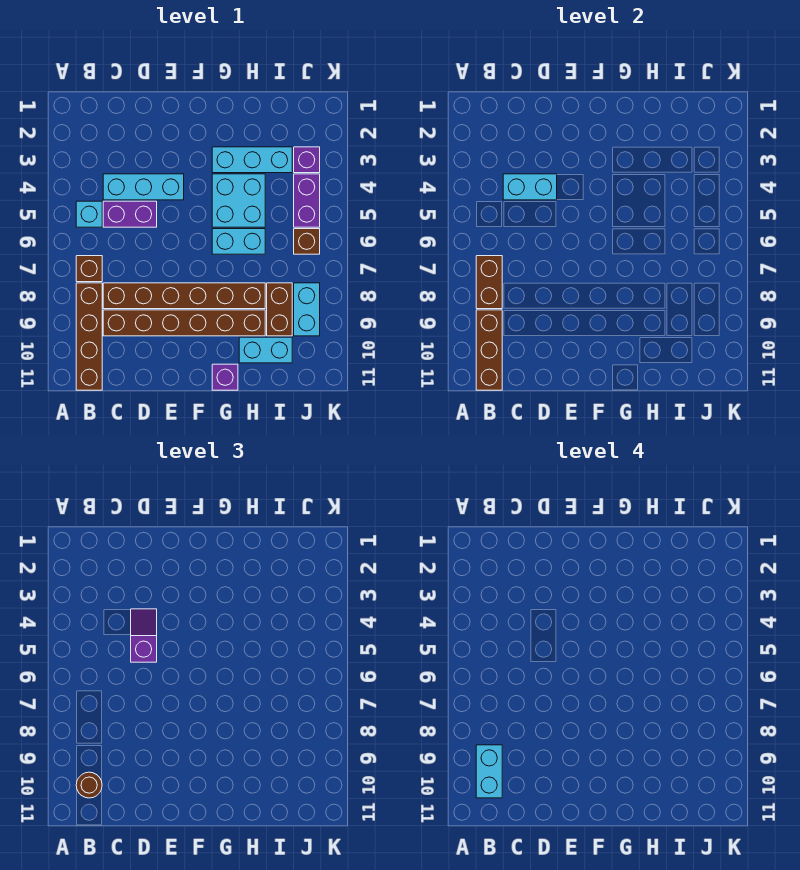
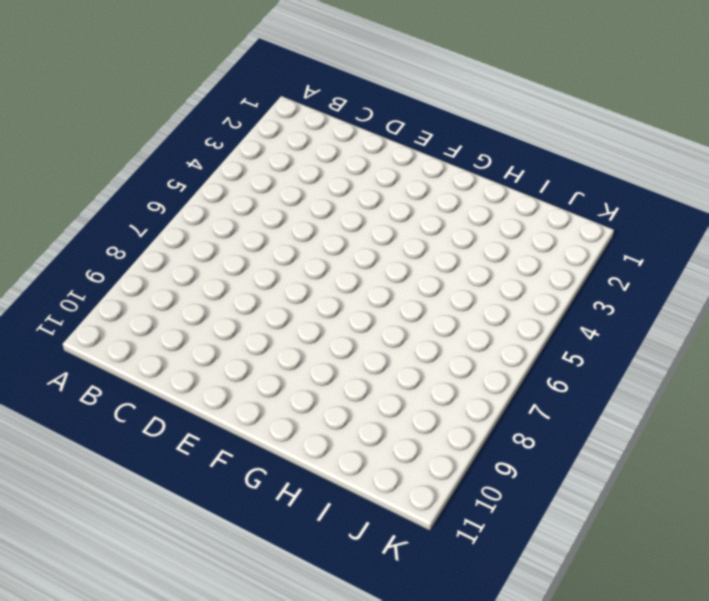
none -> cyan brick B5 level 1
none -> brown brick B7 level 1
none -> brown brick B8:B11 level 1

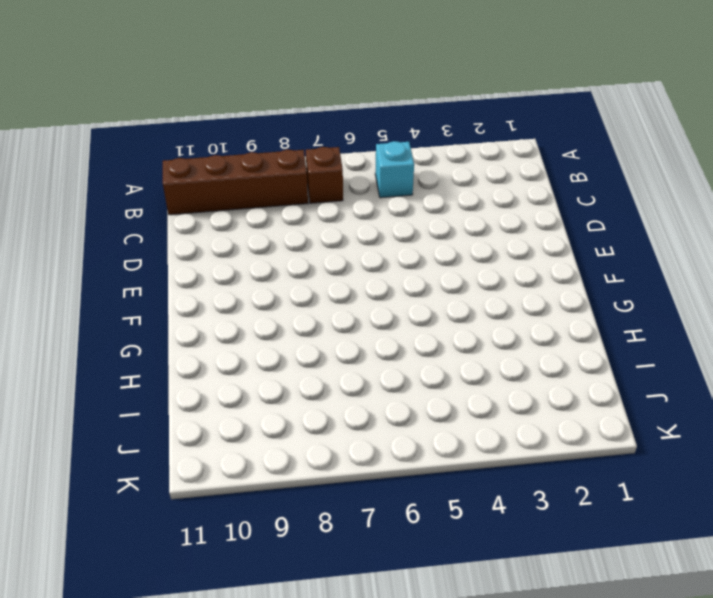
none -> cyan brick C4:E4 level 1
none -> purple brick C5:D5 level 1
none -> brown brick C8:H8 level 1

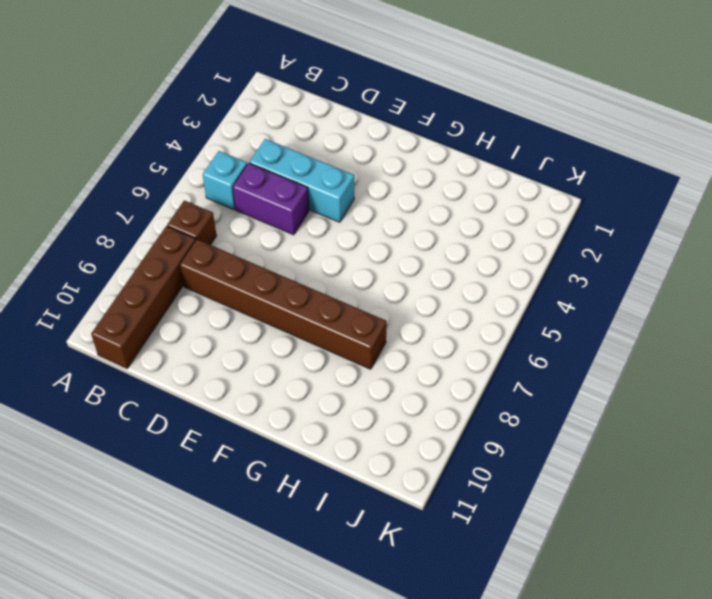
none -> brown brick C9:H9 level 1
none -> cyan brick G3:I3 level 1
none -> cyan brick G4:H5 level 1

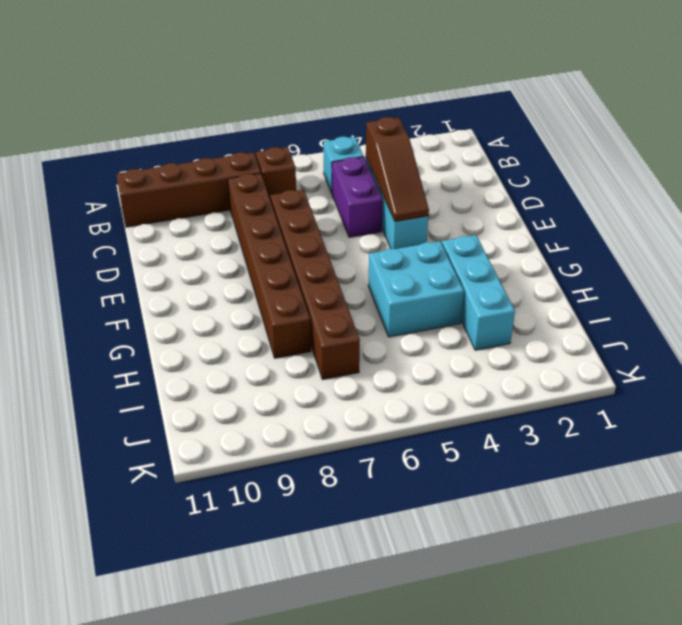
brown slope C4:E4 level 2 top C -> cyan brick C4:D4 level 2
brown brick D7:I7 level 1 -> brown brick C9:H9 level 1
none -> cyan brick G6:H6 level 1
none -> purple brick G11 level 1
none -> cyan brick H10:I10 level 1

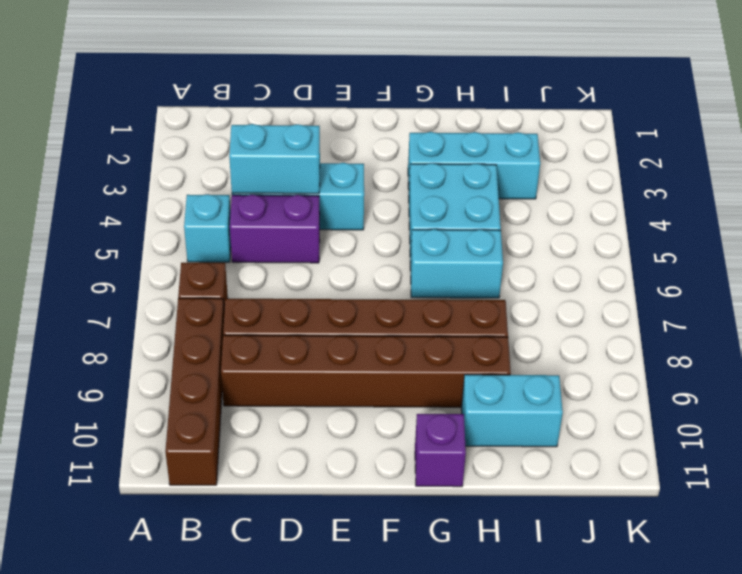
none -> brown brick I8:I9 level 1
none -> purple brick J3 level 1
none -> purple brick J4:J5 level 1

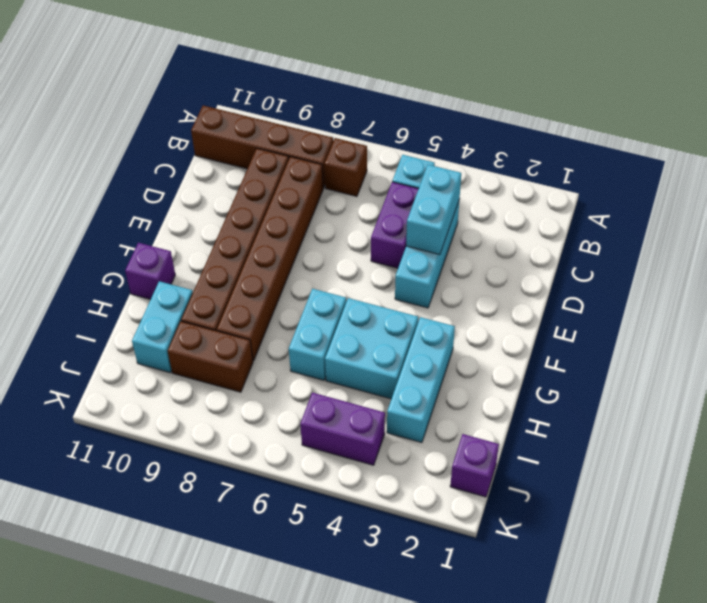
purple brick J1 level 1 -> purple brick J3 level 1
none -> brown brick J6 level 1
none -> cyan brick J8:J9 level 1
none -> brown brick B7:B8 level 2

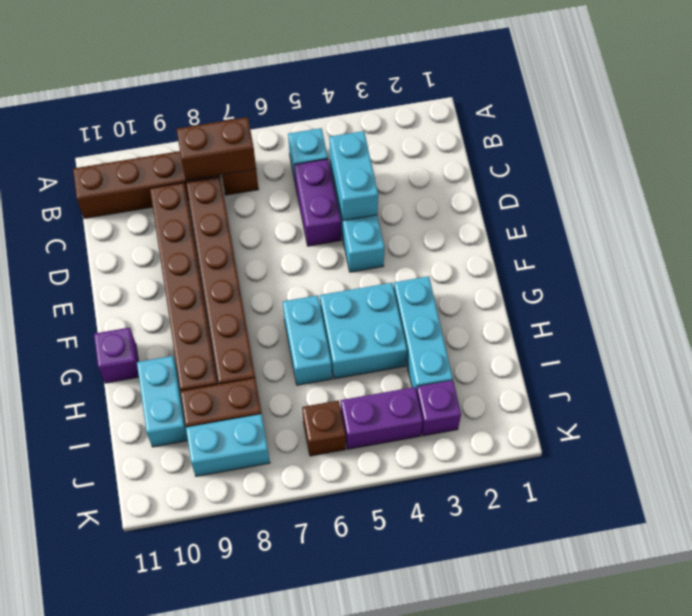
none -> brown brick B9:B11 level 2
none -> brown round brick B10 level 3
none -> purple slope D4:D5 level 3 top 5

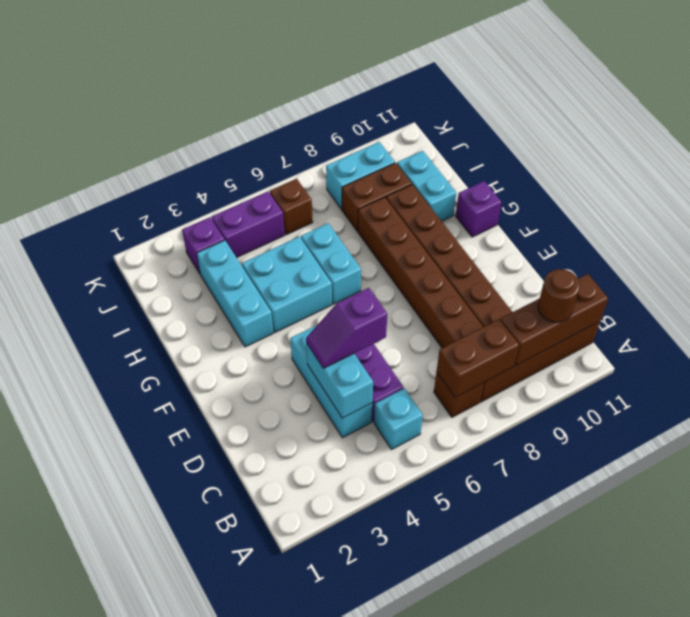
none -> cyan brick B9:B10 level 4

